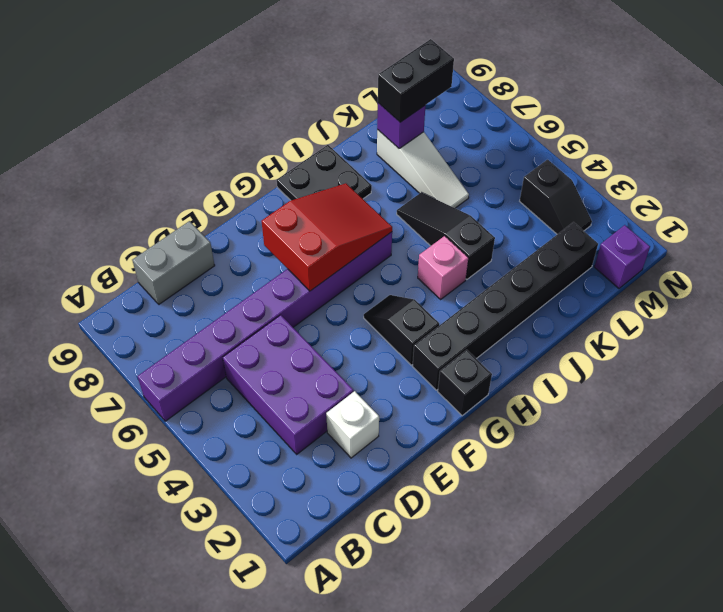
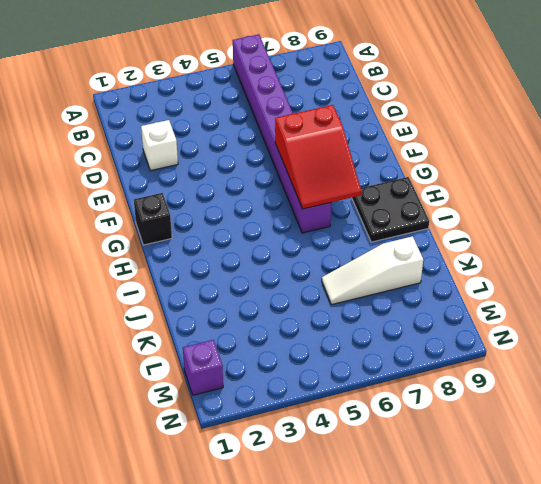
none -> purple brick C3:D5 level 1
none -> grey brick C9:D9 level 1
none -> black brick G2:L2 level 1

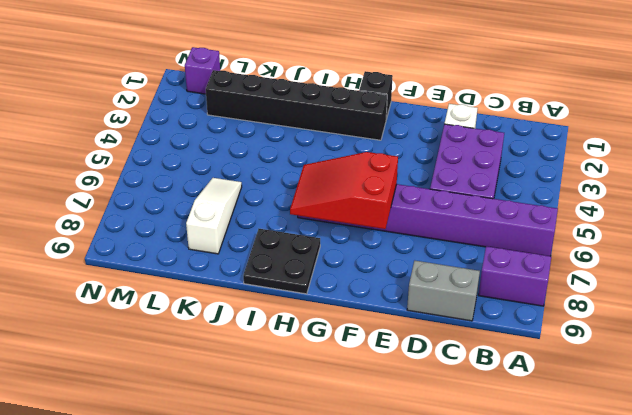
purple brick A8:B8 level 1 -> none
none -> black slope G3:G4 level 1 top 3
none -> pink brick I4 level 1
none -> black slope J4:J6 level 1 top 4

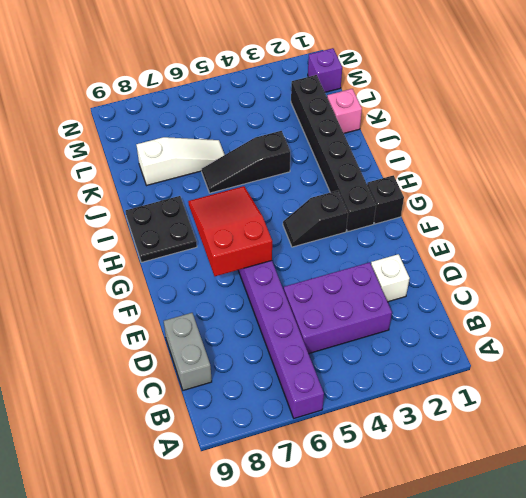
pink brick K1 level 1 -> pink brick I4 level 1
none -> black slope M3:M4 level 1 top 4
none -> purple brick K8 level 2
none -> black brick K8:L8 level 3

